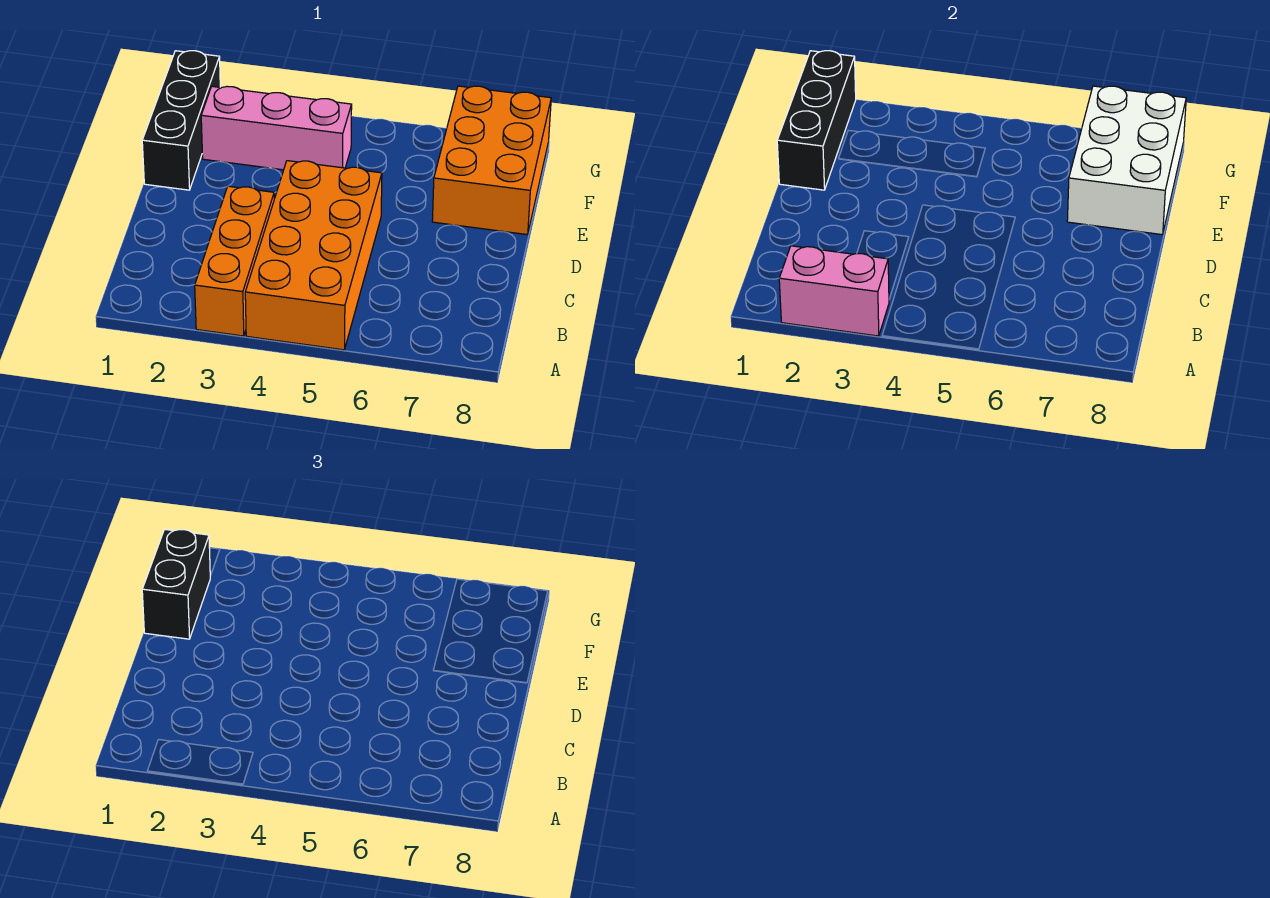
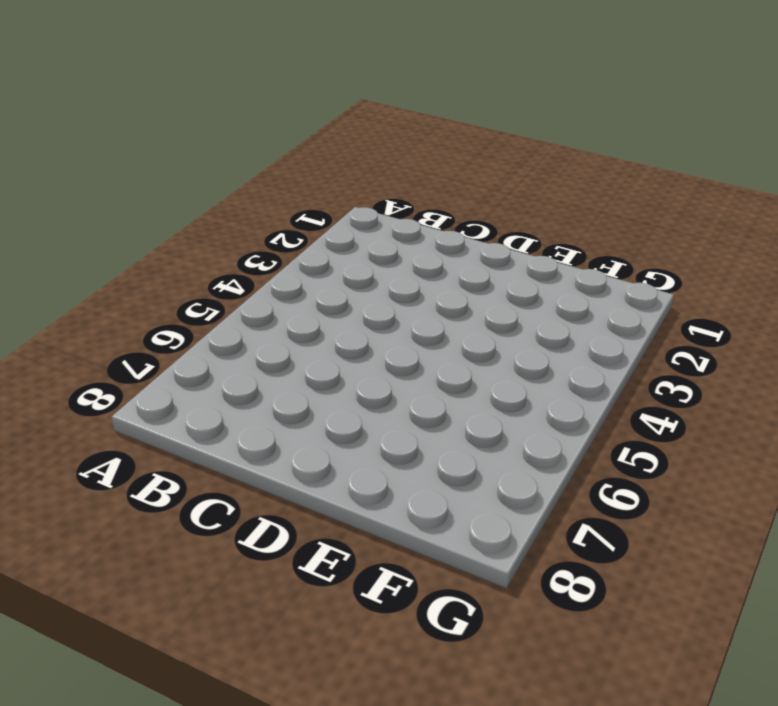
none -> orange brick A3:C3 level 1
none -> orange brick A4:D5 level 1

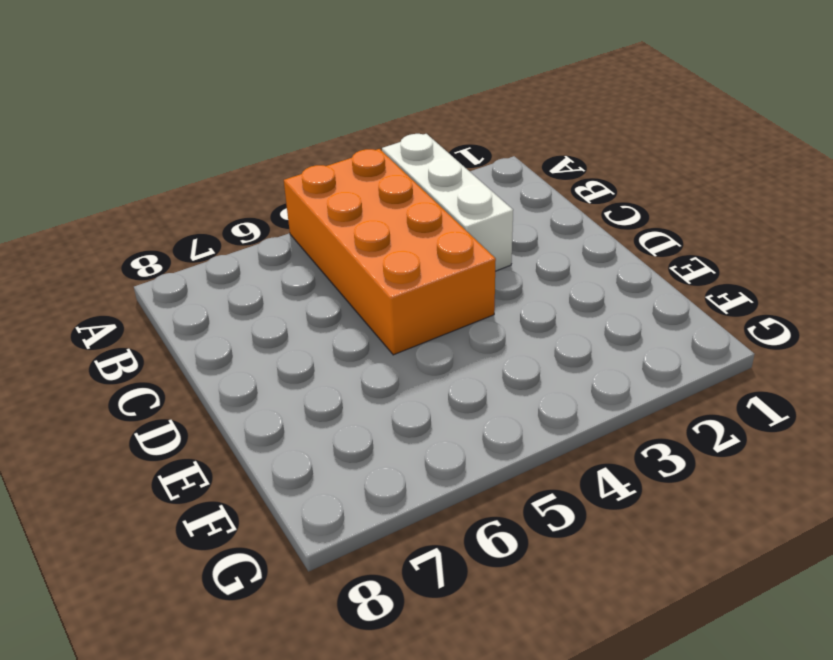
white brick A3:C3 level 1 -> orange brick A3:C3 level 1
none -> black brick E1:G1 level 1
none -> orange brick E7:G8 level 1

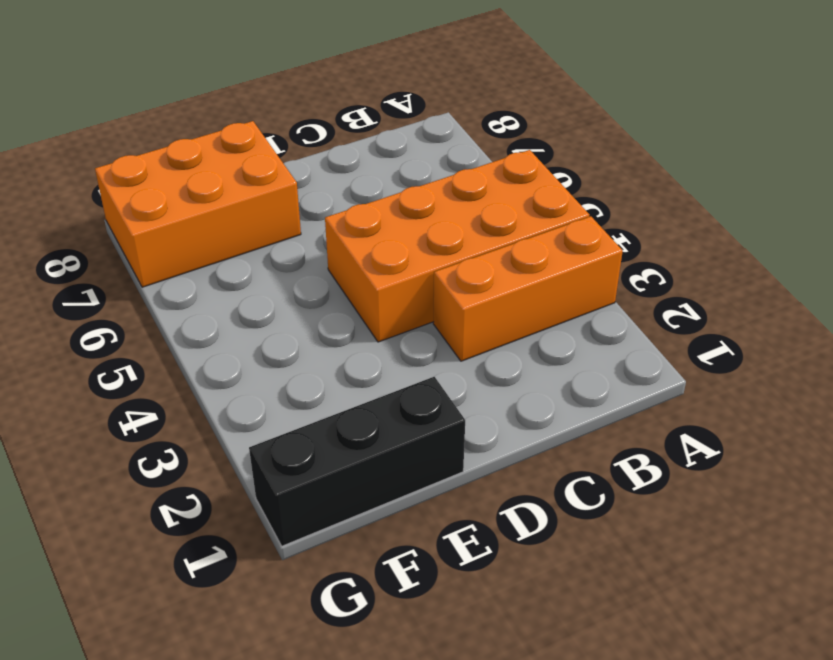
none -> pink brick F2:F4 level 1
none -> pink brick A2:A3 level 2

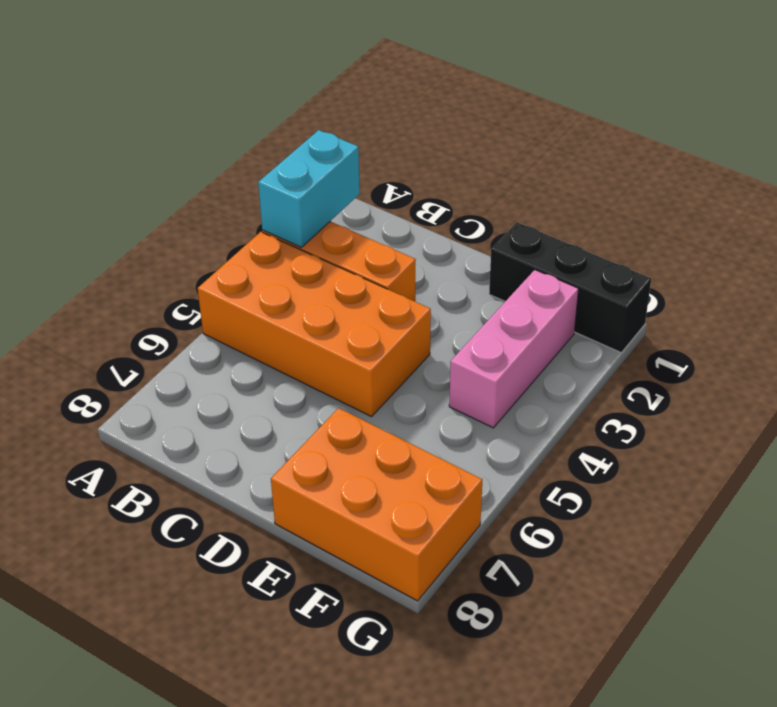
cyan brick A2:A3 level 2 -> pink brick A2:A3 level 2
none -> black brick E1:G1 level 2
none -> white brick E7:G8 level 2

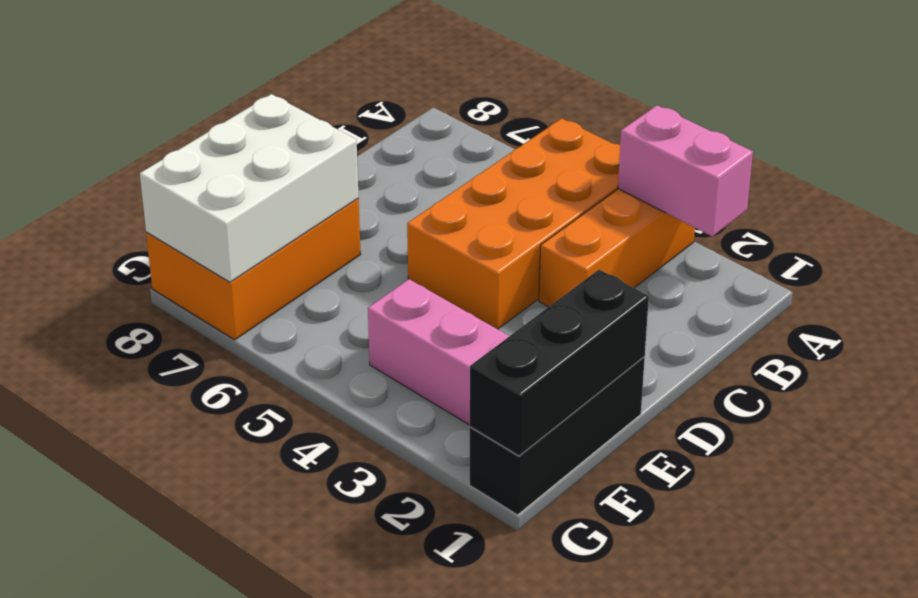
none -> black brick E1:F1 level 3

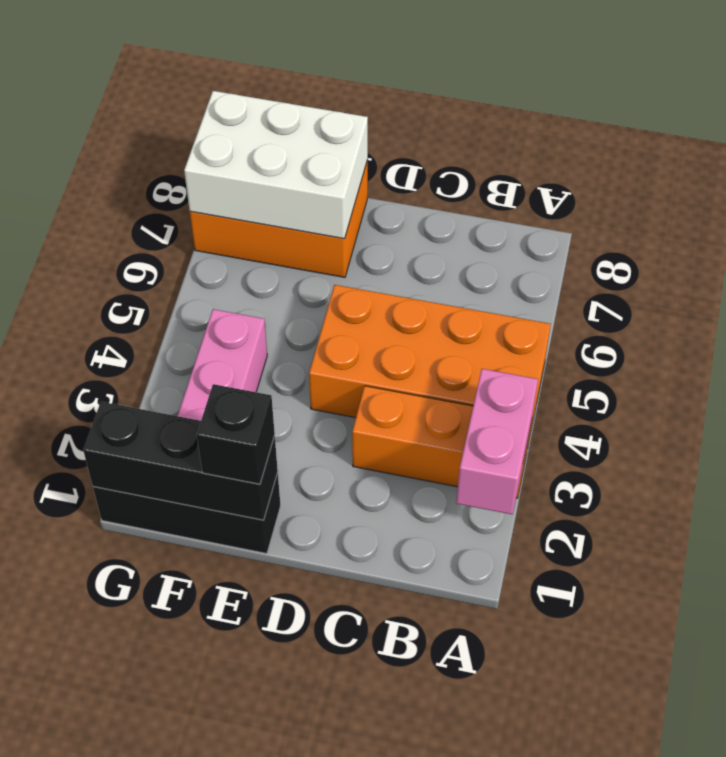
black brick E1 level 3 -> black brick E1:F1 level 3

